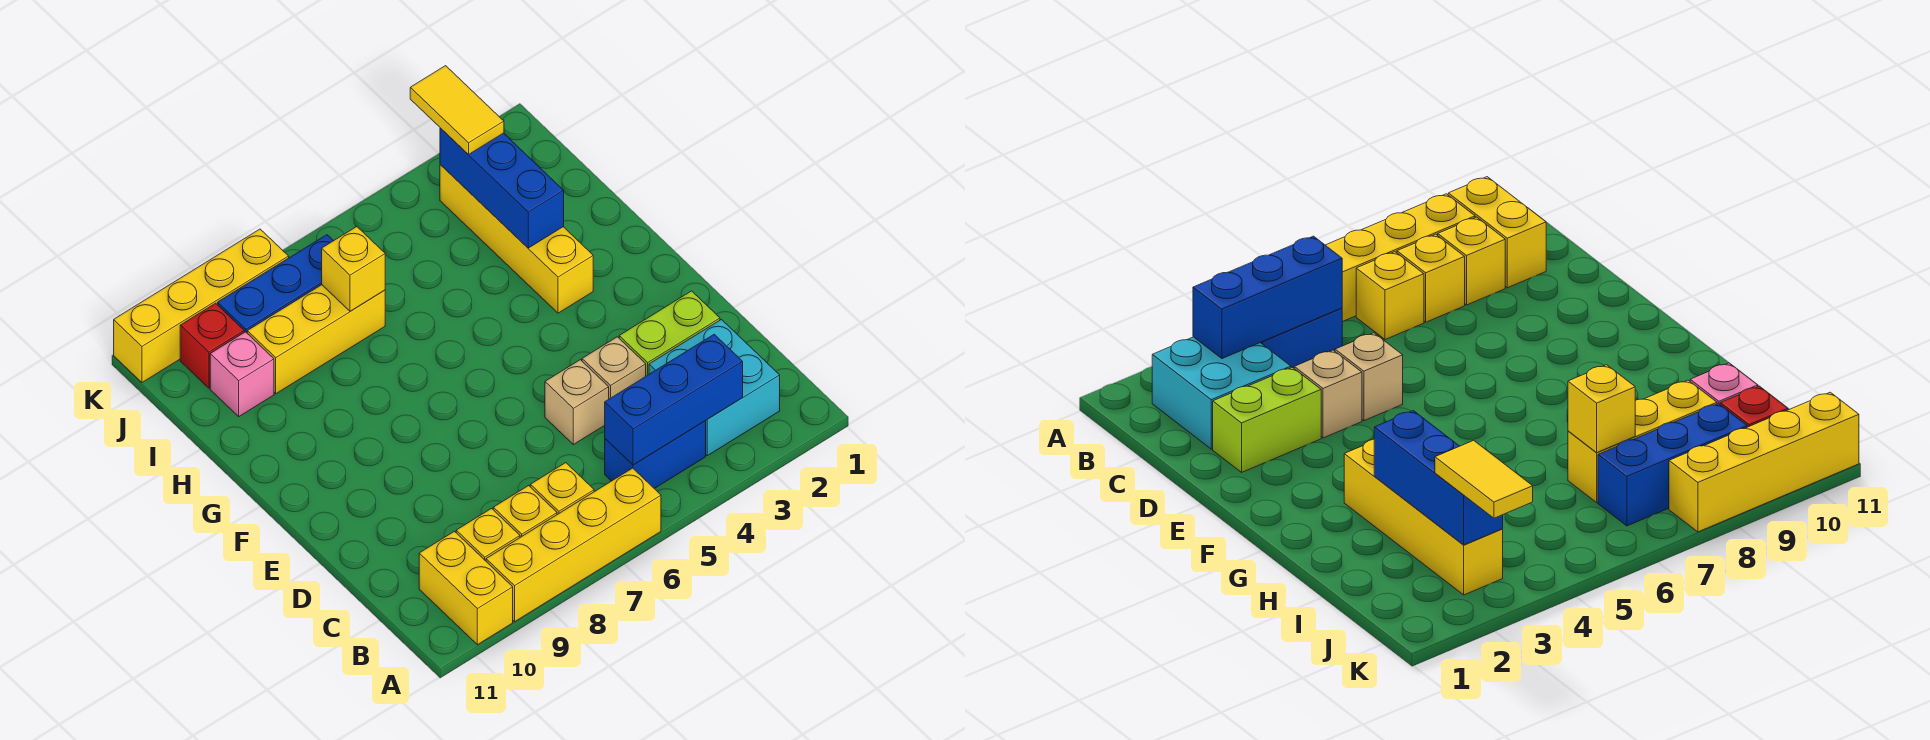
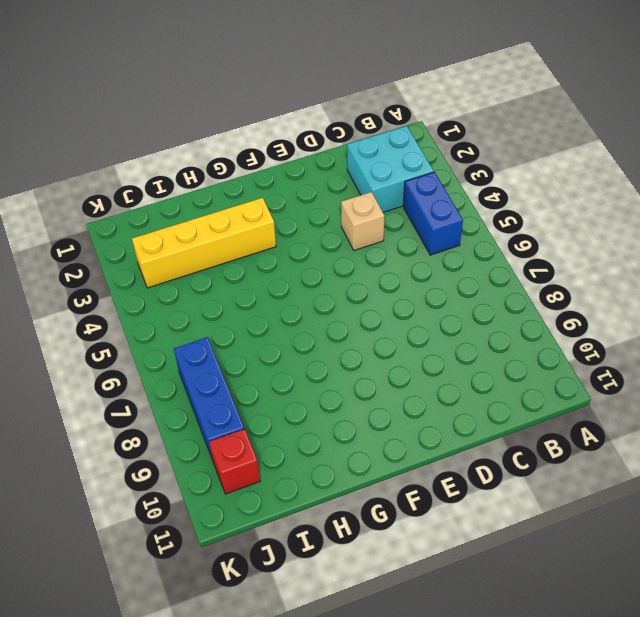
none -> yellow brick A6:A9 level 1
none -> yellow brick A10:B10 level 1
none -> yellow brick B7 level 1

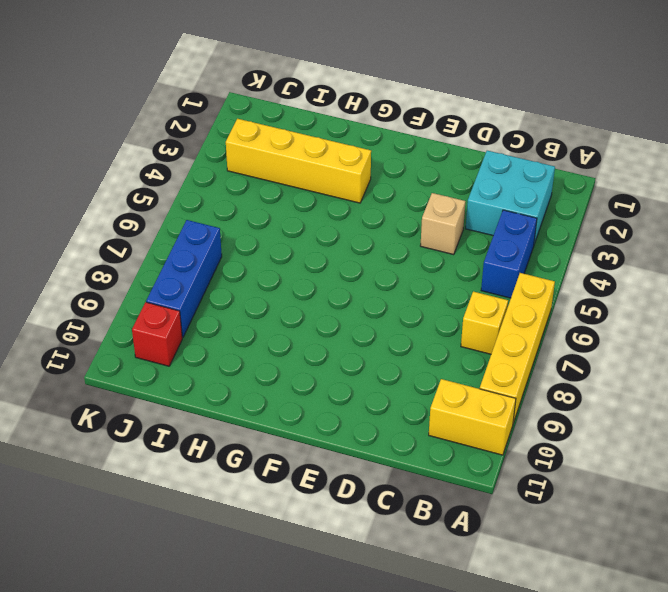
none -> yellow brick B8 level 1
none -> yellow brick B9 level 1
none -> lime brick D2:D3 level 1

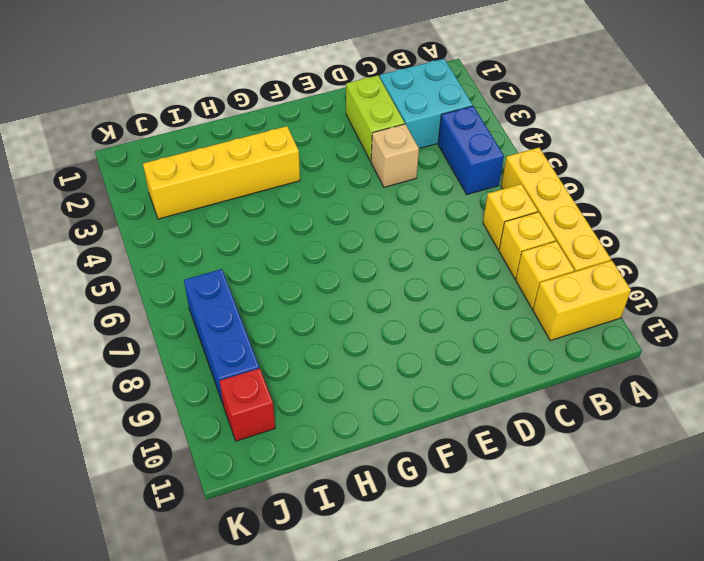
none -> tan brick D5 level 1
none -> yellow brick I7:I9 level 1
none -> pink brick I10 level 1

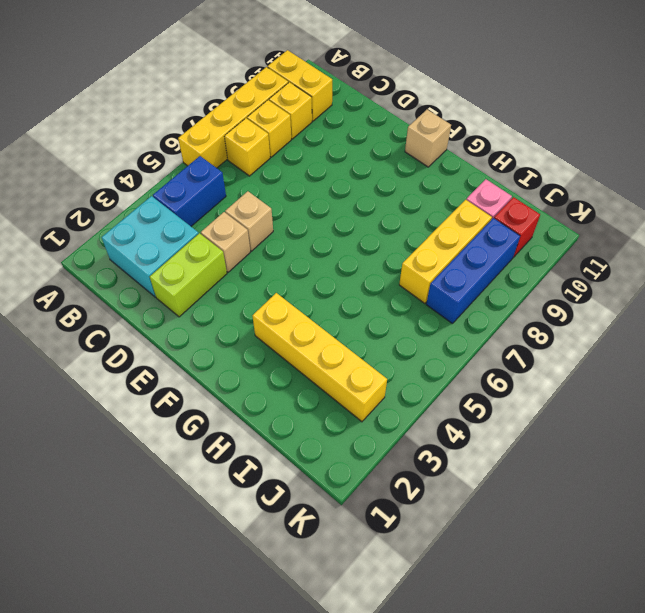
tan brick F11 level 1 -> none
none -> yellow brick K8:K11 level 1
none -> blue brick B3:B5 level 2
none -> blue brick H3:J3 level 2

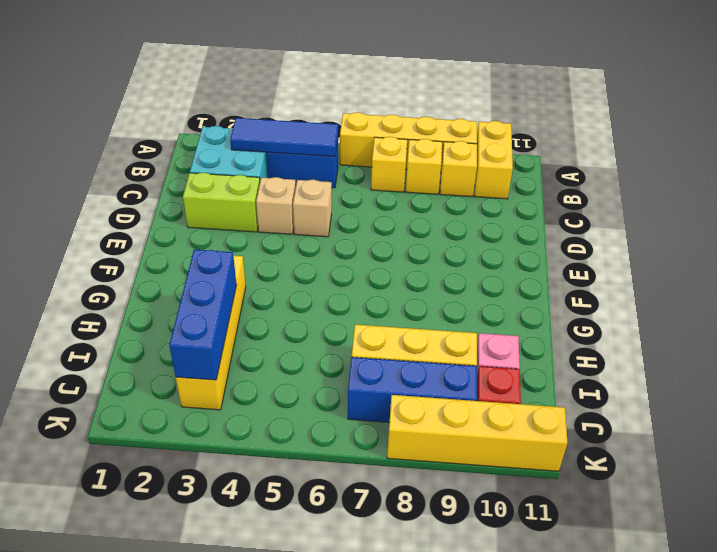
blue tile B3:B5 level 2 -> blue brick B3:B5 level 2
none -> yellow brick I7 level 2
none -> yellow tile J3:K3 level 3

